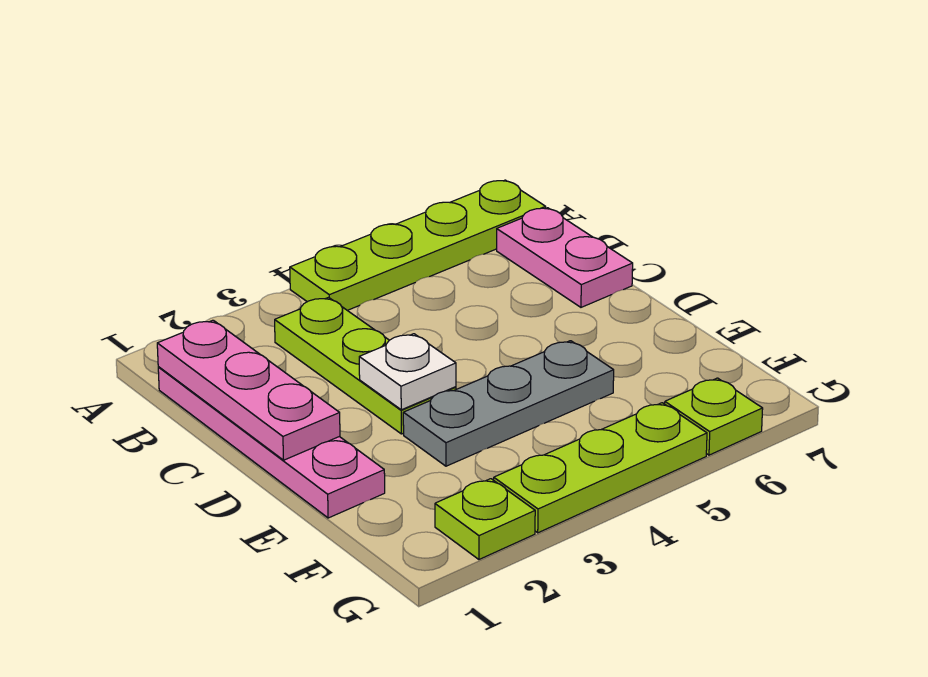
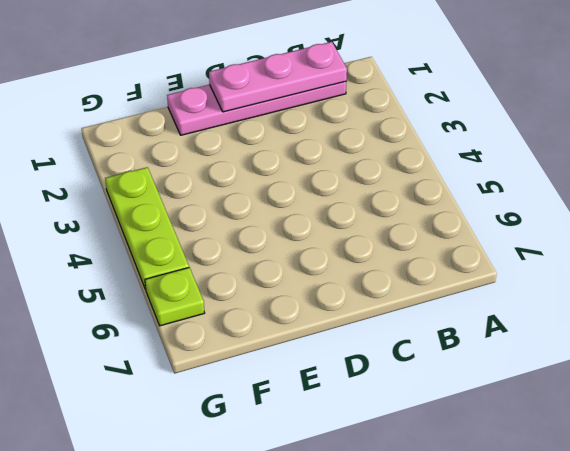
none -> lime plate A4:A7 level 1
none -> lime plate B3:D3 level 1

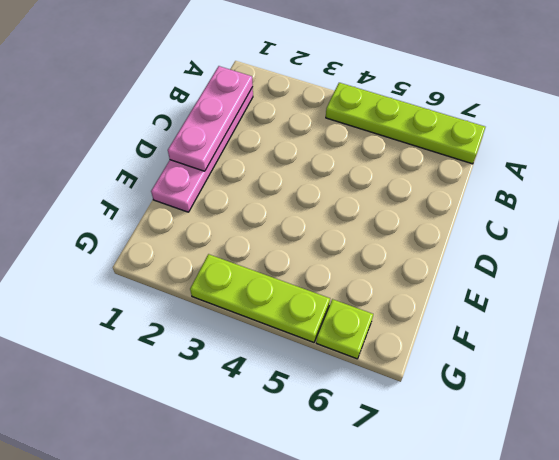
none -> lime plate B3:D3 level 1
none -> pink plate B7:C7 level 1

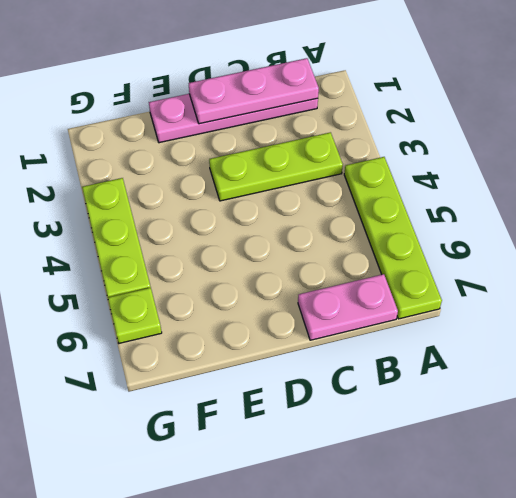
none -> grey plate E3:E5 level 1
none -> lime plate G2 level 1

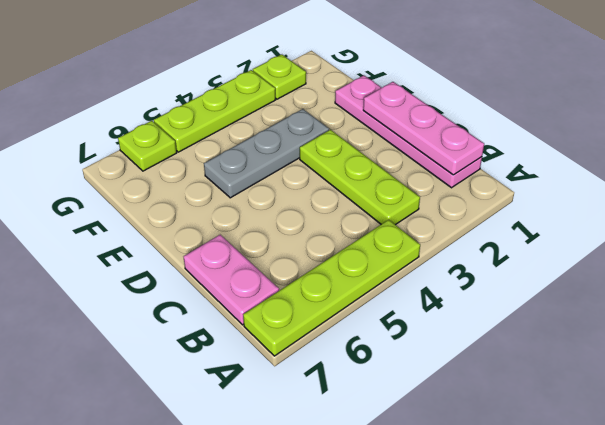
none -> white plate D3 level 2

